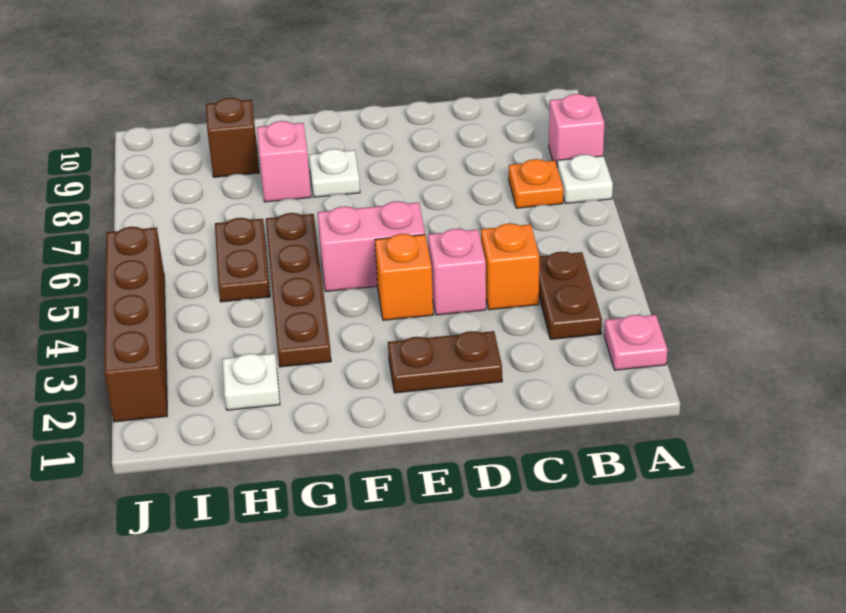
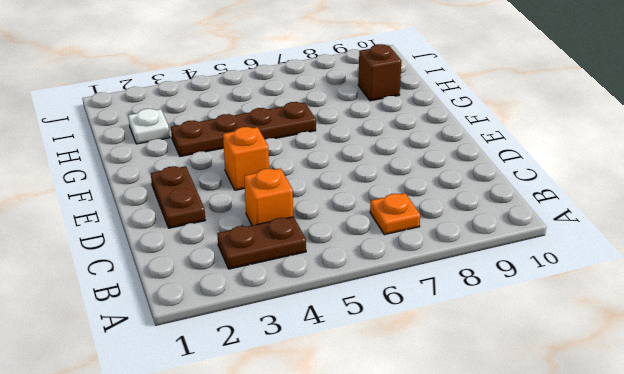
none -> pink plate A2 level 1
none -> white plate A7 level 1
none -> pink brick A8 level 1

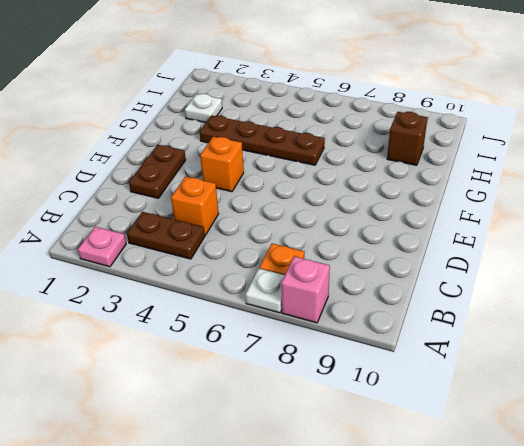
none -> pink brick D4 level 1
none -> pink brick E5:F5 level 1
none -> white plate F8 level 1

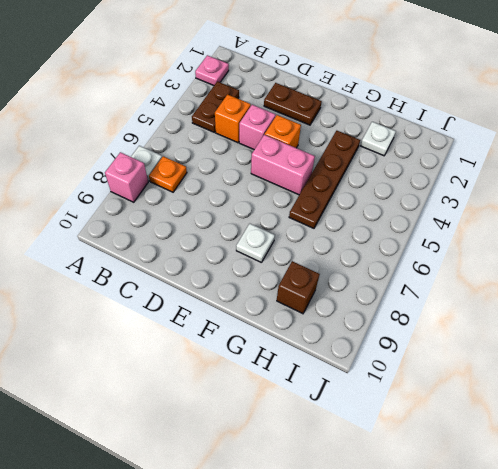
none -> pink brick G8 level 1
none -> brown plate H5:H6 level 1
none -> brown brick J2:J5 level 1

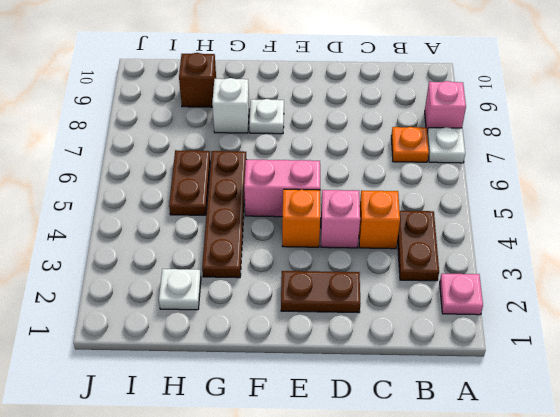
white brick G8 level 1 -> pink brick G8 level 1
none -> brown brick J2:J5 level 1

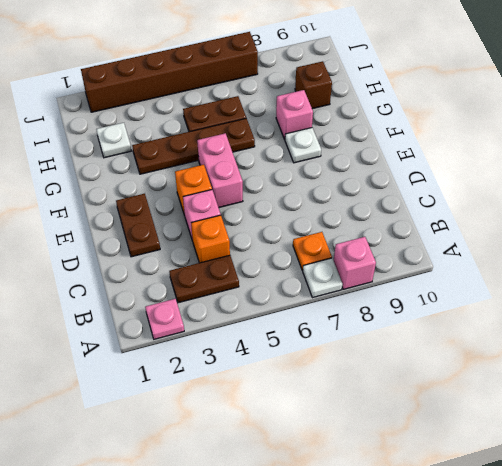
brown brick J2:J7 level 1 -> brown brick J2:J5 level 1

